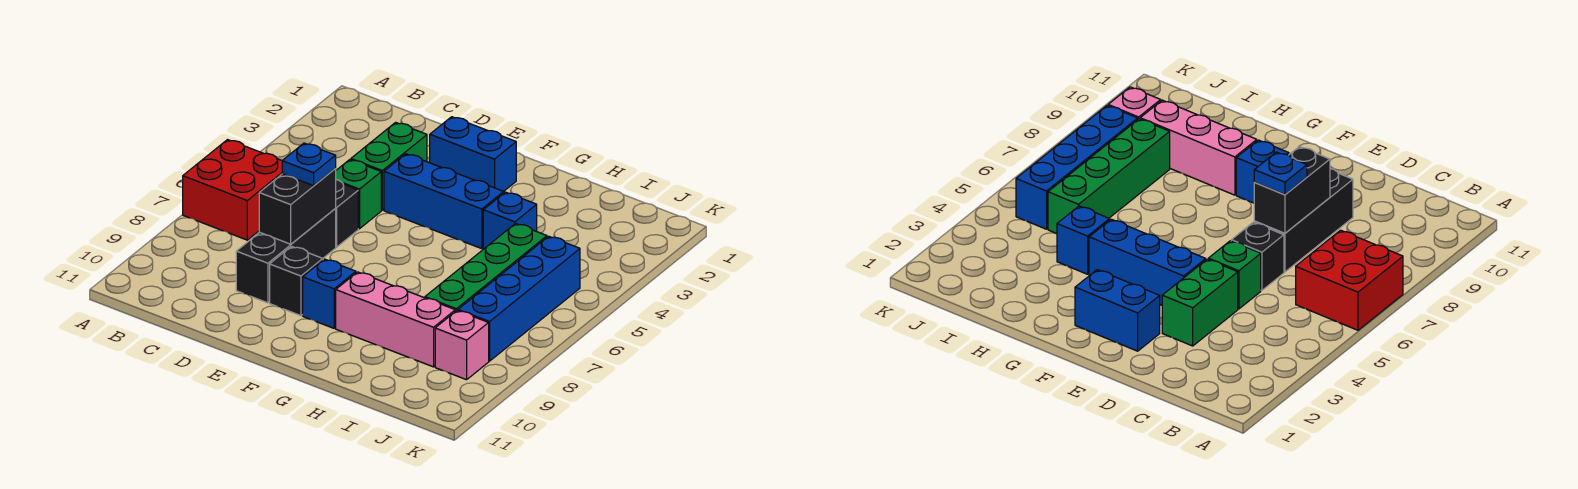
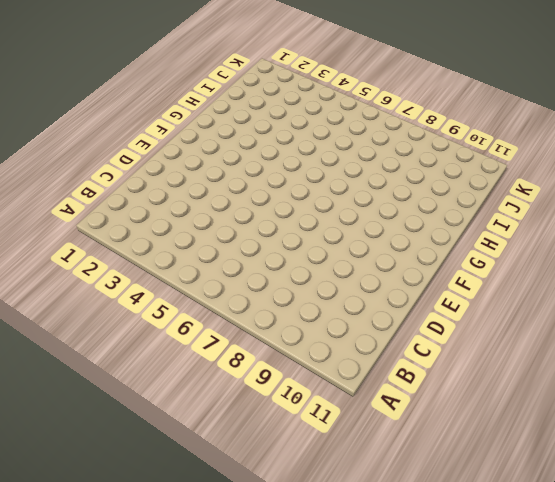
none -> red brick A6:B7 level 1
none -> green brick D3:D4 level 1
none -> green brick D5 level 1

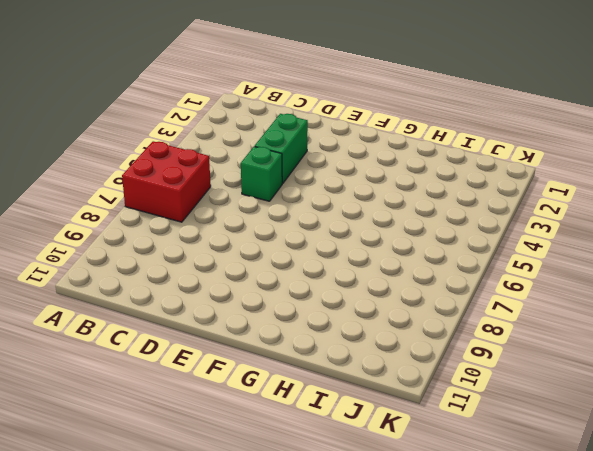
none -> black brick D6 level 1
none -> black brick D7:D9 level 1
none -> blue brick E2:F2 level 1

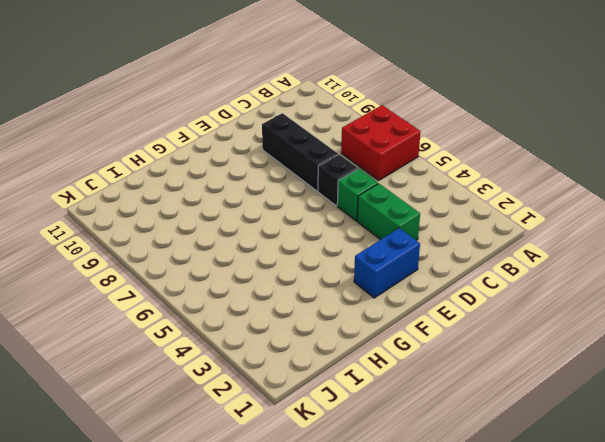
none -> blue brick E4:G4 level 1
none -> black brick E9 level 1
none -> blue brick F9 level 1

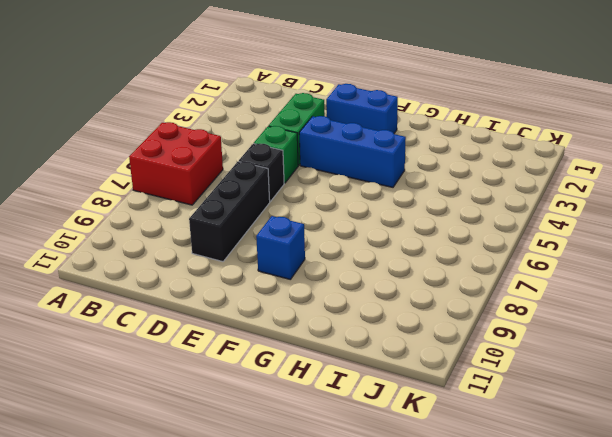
none -> black brick E9 level 1
none -> pink brick G9:I9 level 1
none -> blue brick H4 level 1

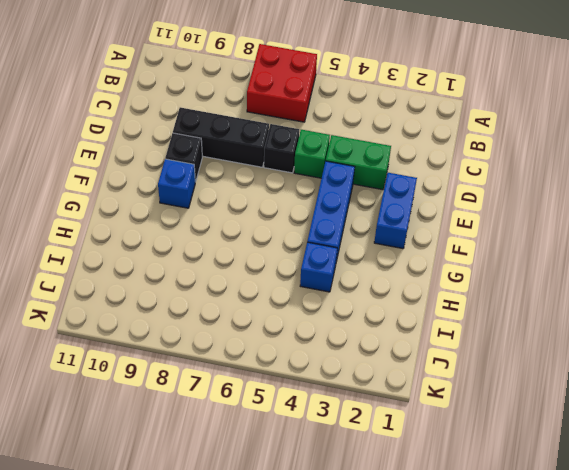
none -> pink brick G9:I9 level 1
none -> green brick I5:I8 level 1
none -> blue brick J5:J8 level 1

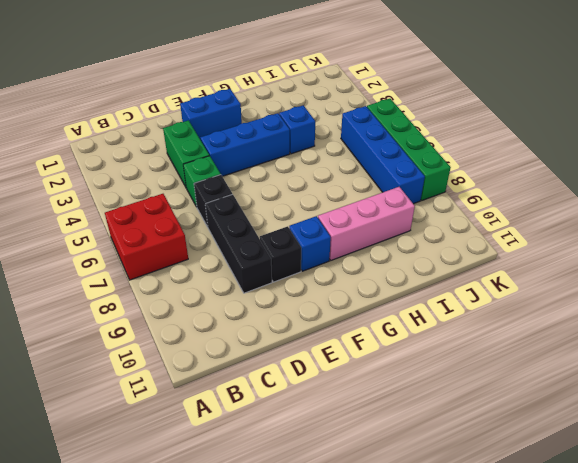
green brick K5:K8 level 1 -> green brick I5:I8 level 1
none -> pink brick J9 level 1
none -> black brick D7:D8 level 2
none -> blue plate D7 level 3

